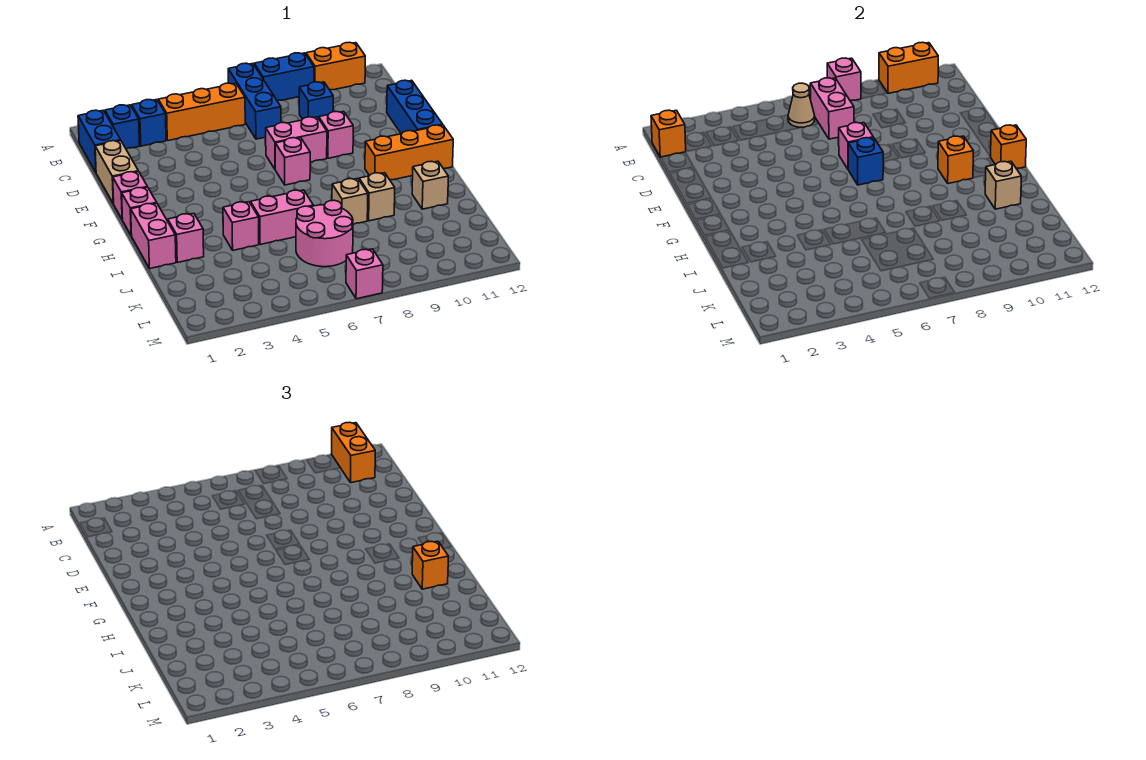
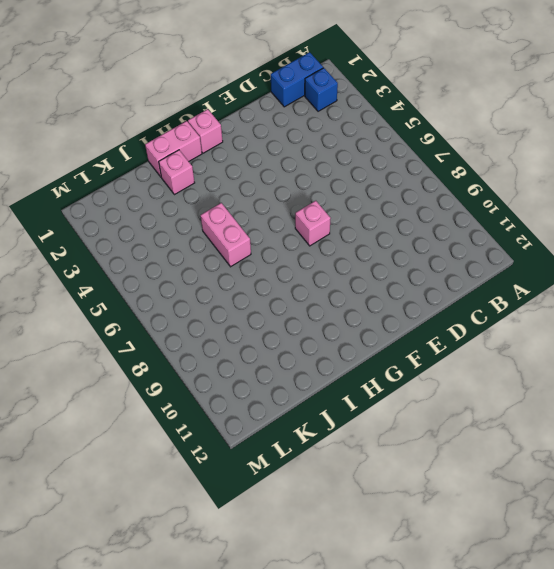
none -> blue brick A7:C7 level 1
none -> blue brick A8:A9 level 1
none -> orange brick A10:A11 level 1
none -> blue brick B3 level 1

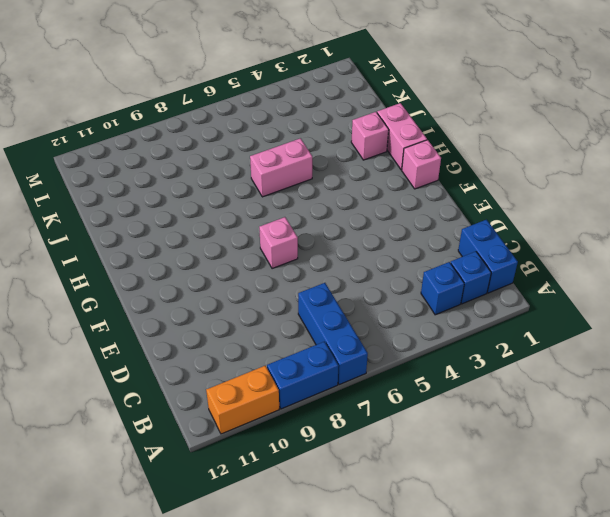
none -> orange brick B4:B6 level 1
none -> blue brick C9 level 1
none -> tan brick D1:E1 level 1
none -> blue brick D12:F12 level 1

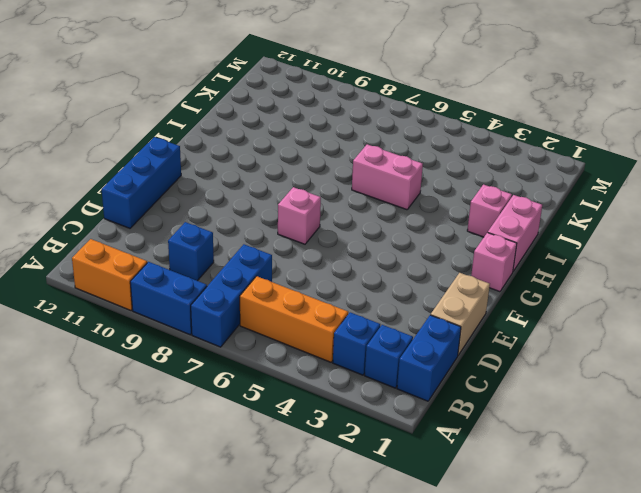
none -> pink brick E7:E8 level 1
none -> pink brick E9 level 1
none -> pink brick F1 level 1
none -> orange brick G10:G12 level 1

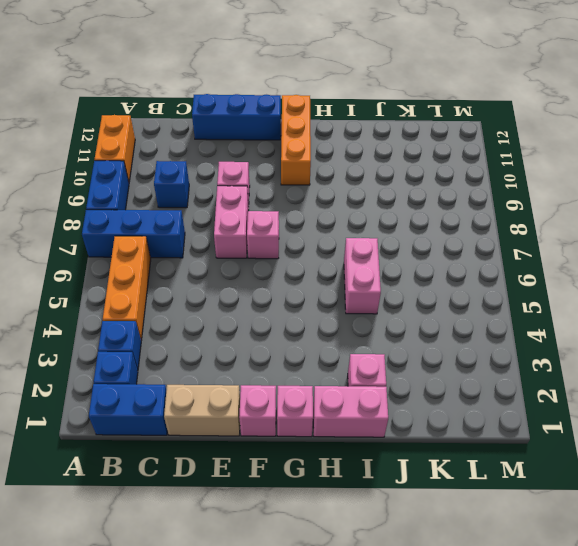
none -> pink brick I4 level 1
none -> tan brick I8 level 1
none -> tan brick I9 level 1
none -> tan brick I11 level 1

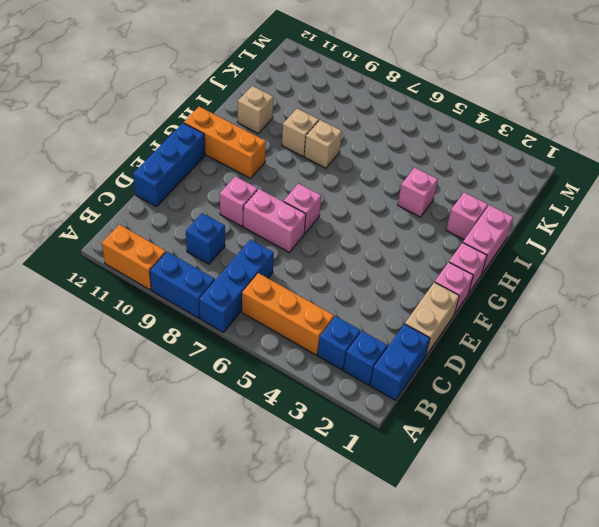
none -> pink brick I5:I6 level 1
none -> pink round brick J6:K7 level 1
none -> pink brick M7 level 1
none -> pink brick A8 level 2

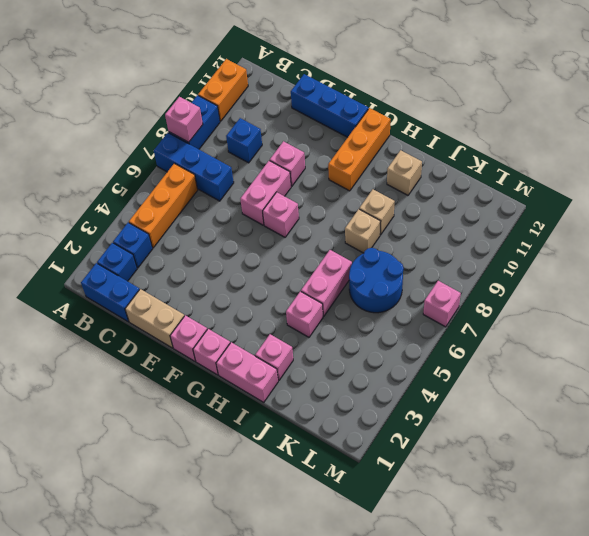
blue round brick J6:K7 level 1 -> pink round brick J6:K7 level 1
none -> orange brick A10:A11 level 2
none -> orange brick B1 level 2
none -> tan cone B6 level 2
none -> pink brick B7:C7 level 2

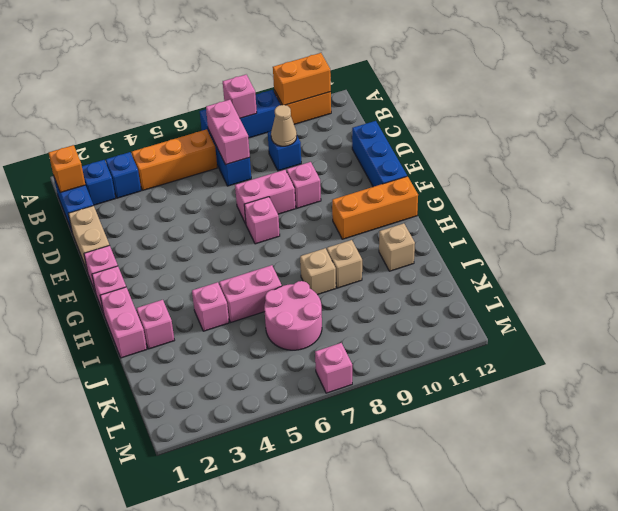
tan cone C9 level 2 -> tan cone B6 level 2
none -> pink brick E7 level 2
none -> blue brick F7 level 2
none -> orange brick G10 level 2
none -> orange brick G12 level 2

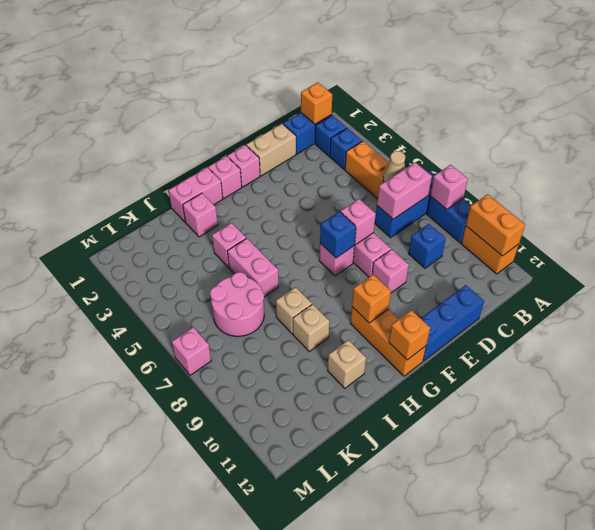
none -> tan brick I11 level 2
none -> orange brick A11:B11 level 3
none -> orange brick I11 level 3

